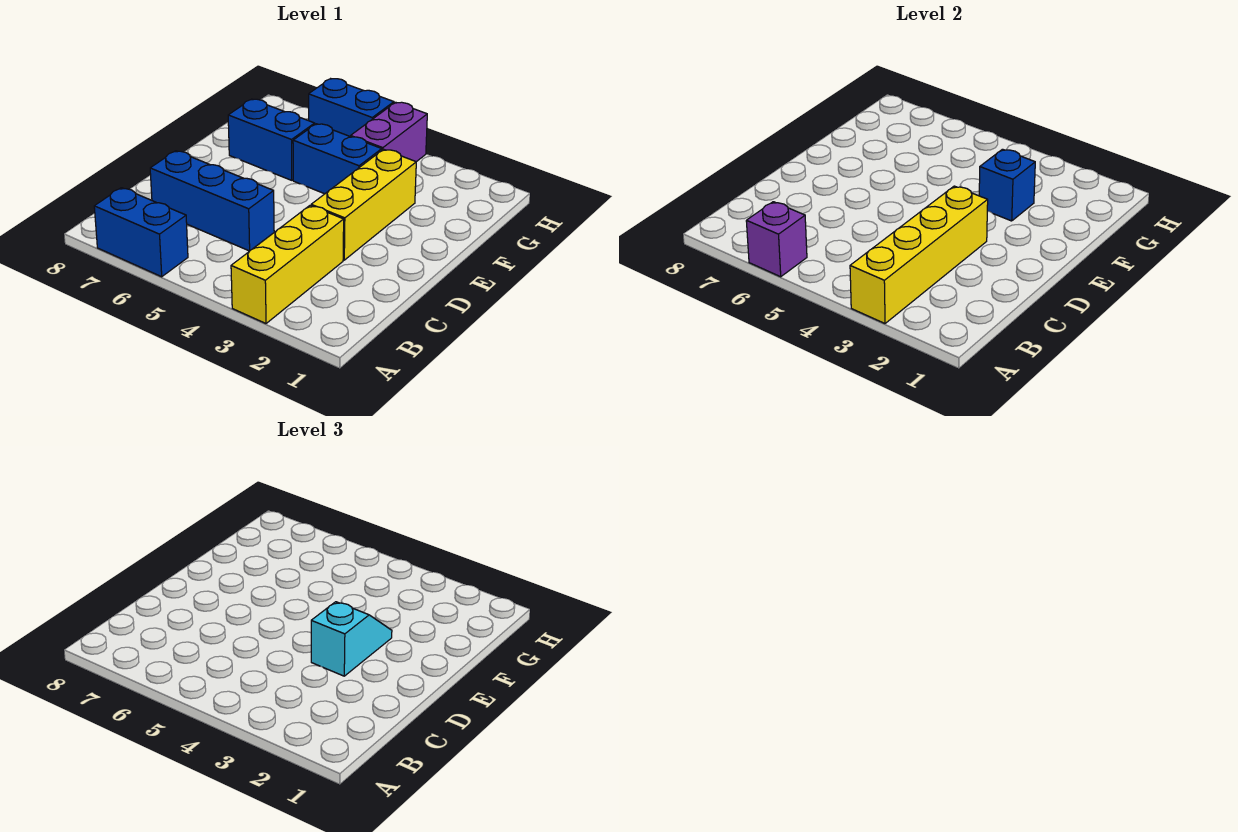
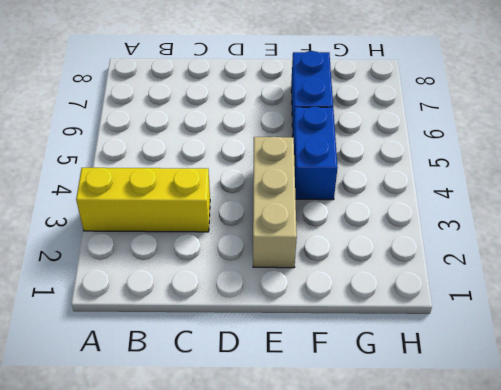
tan brick E2:E4 level 1 -> yellow brick D3:F3 level 1
none -> blue brick A6:A7 level 1
none -> blue brick C5:C7 level 1
none -> purple brick G4:H4 level 1

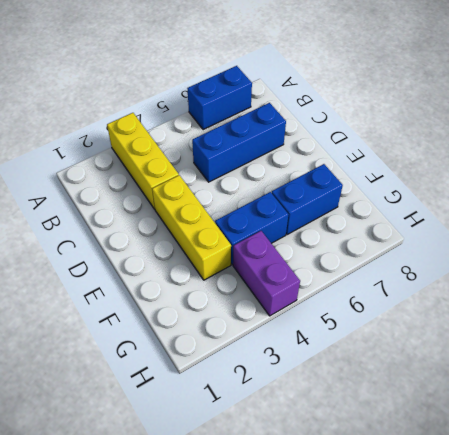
none -> blue brick H5:H6 level 1
none -> yellow brick A3:D3 level 2
none -> purple brick A6 level 2

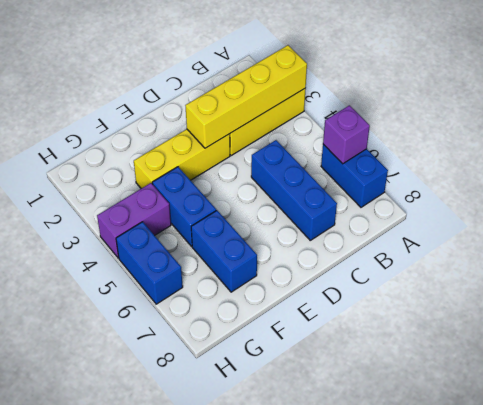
none -> blue brick F3 level 2
none -> cyan slope D3:E3 level 3 top D

